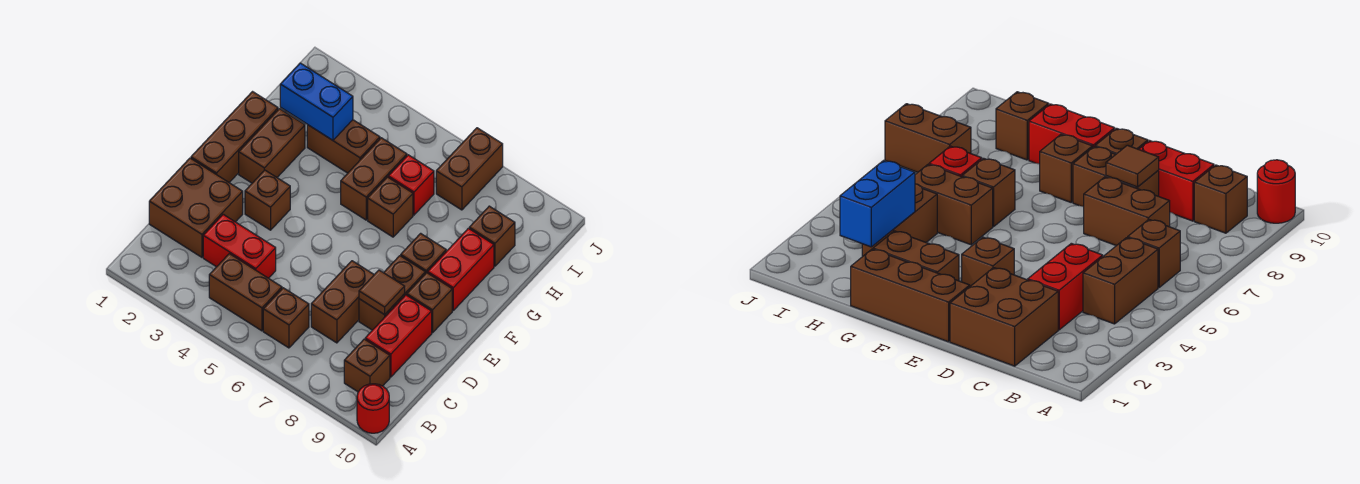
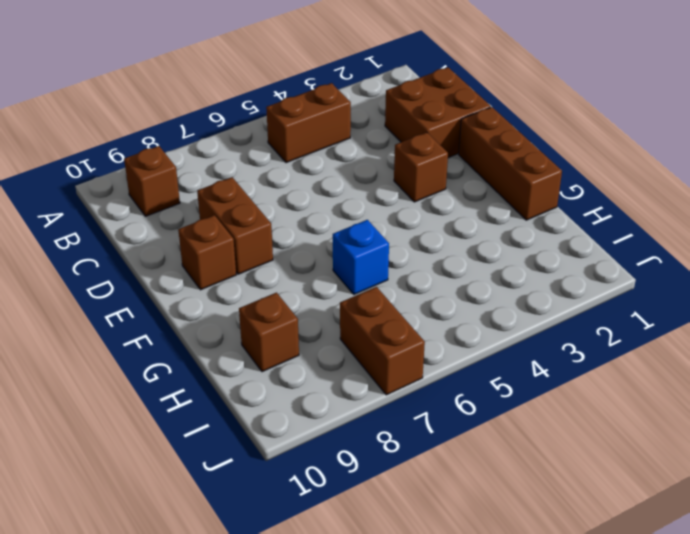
blue brick G6 level 1 -> brown brick G6 level 1
none -> red round brick A10 level 1
none -> brown brick B6 level 1
none -> red brick C3:C4 level 1

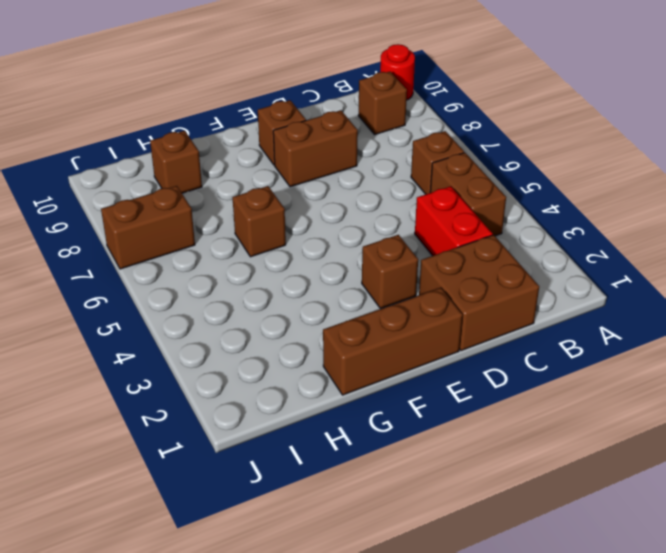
none -> brown brick C7:D7 level 1
none -> red brick C9:D9 level 1
none -> brown brick F2:G2 level 1

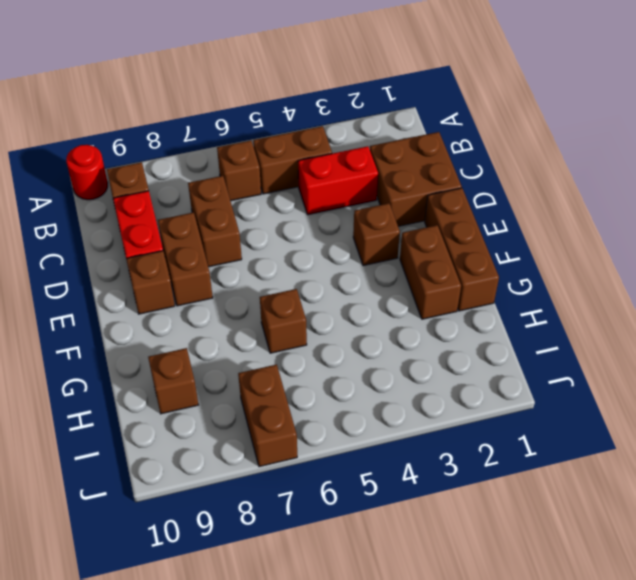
none -> brown brick F8 level 1
none -> red brick F9:G9 level 1
none -> brown brick G5:H5 level 1

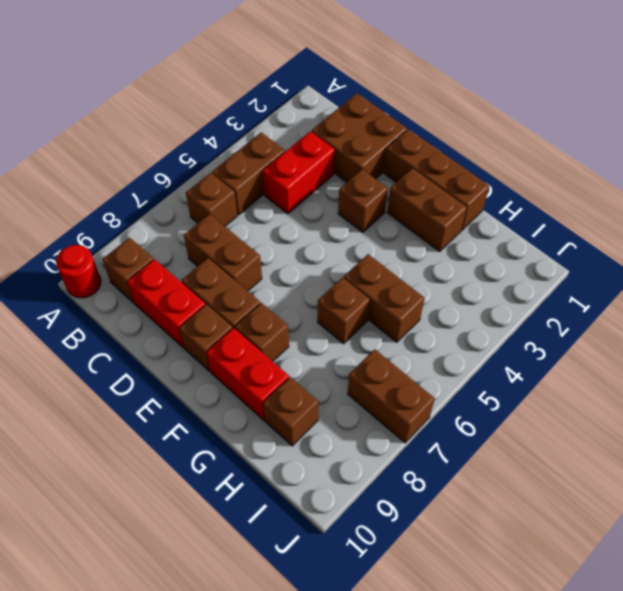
none -> brown brick H3:H4 level 1
none -> red brick H6 level 1
none -> brown tile D8 level 2

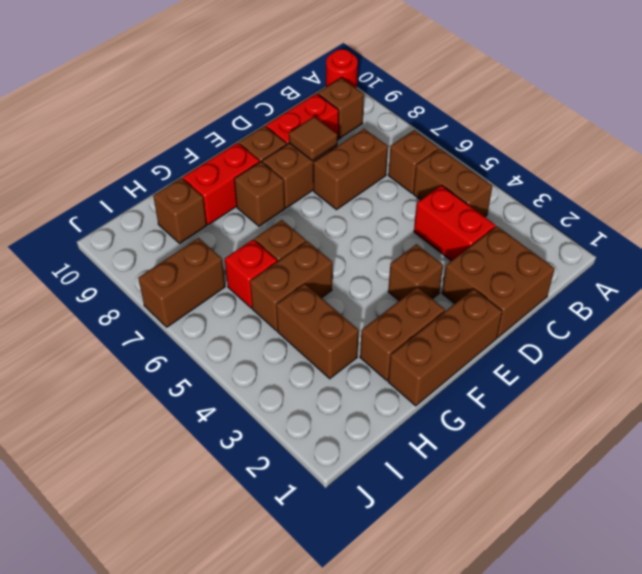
none -> blue brick H2:H3 level 2

